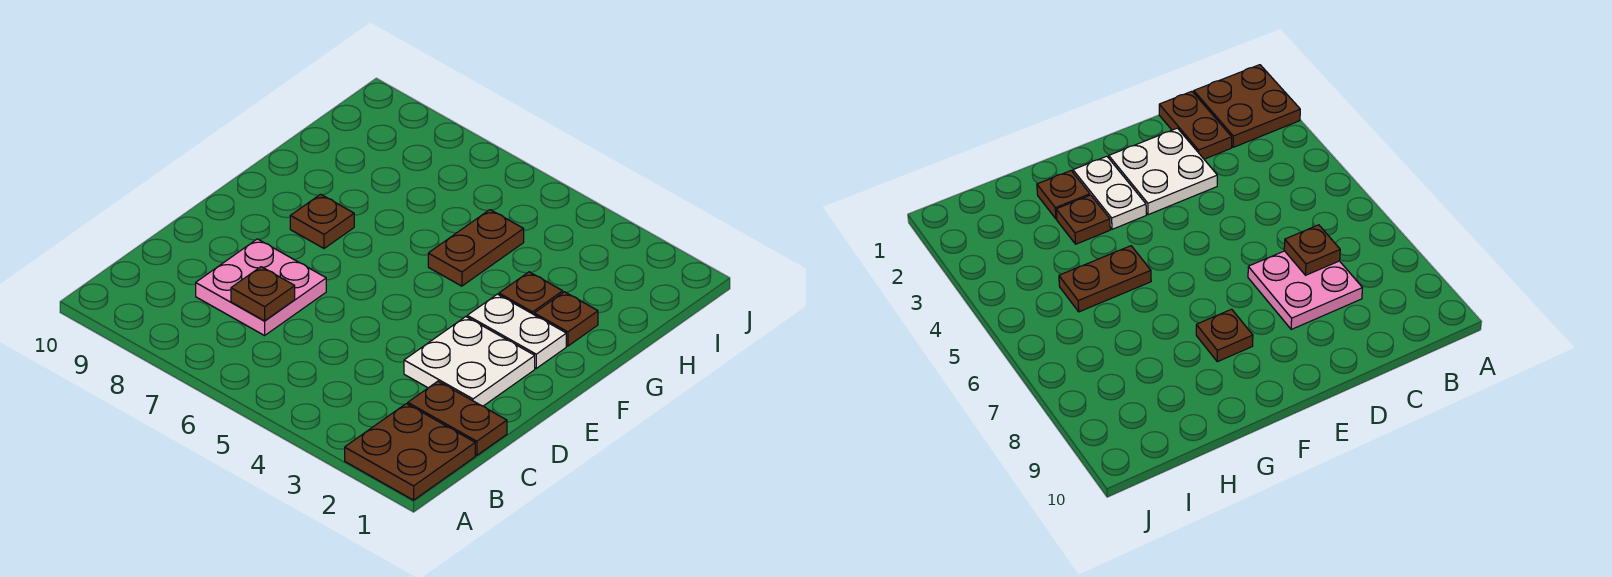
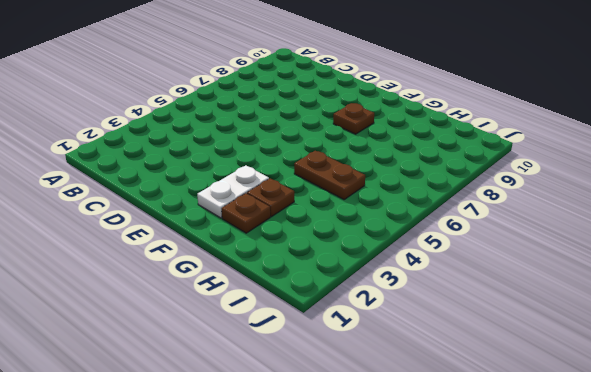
none -> brown plate A1:B2 level 1
none -> brown plate C1:C2 level 1

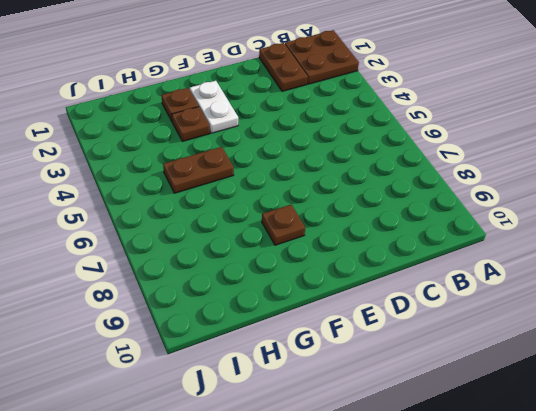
none -> pink plate C7:D8 level 1
none -> white plate D2:E3 level 1

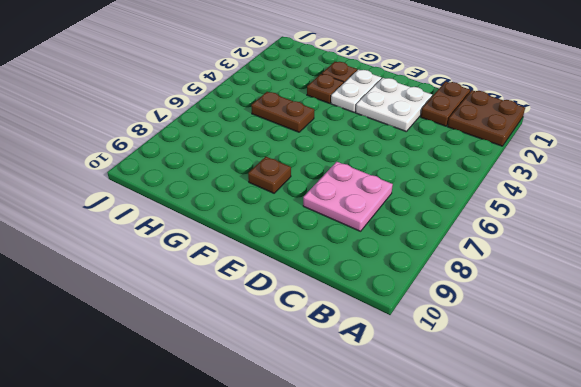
none -> brown plate C7 level 2

